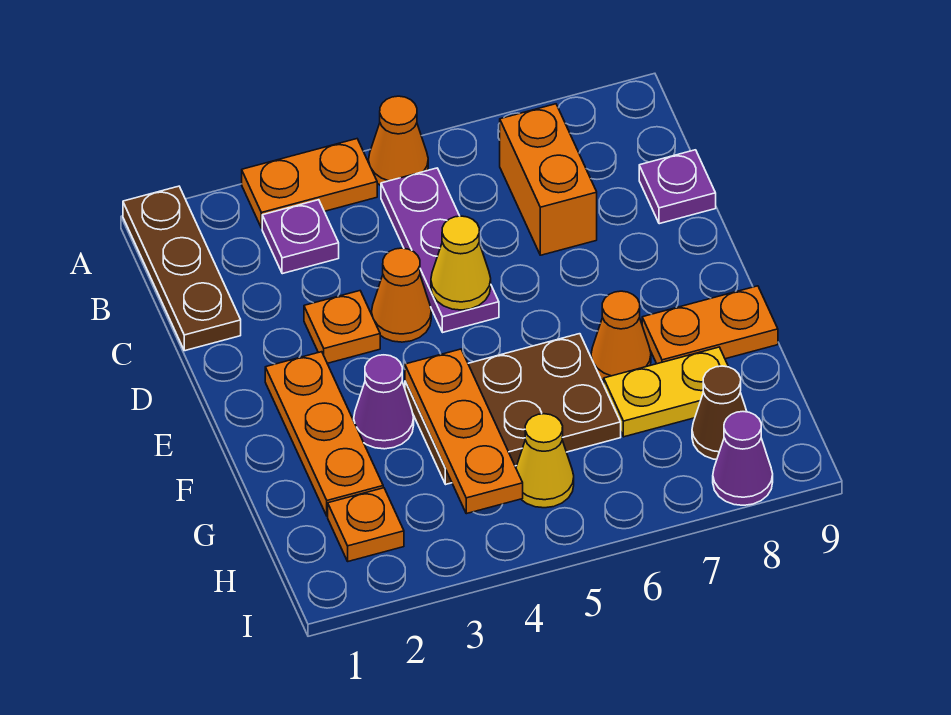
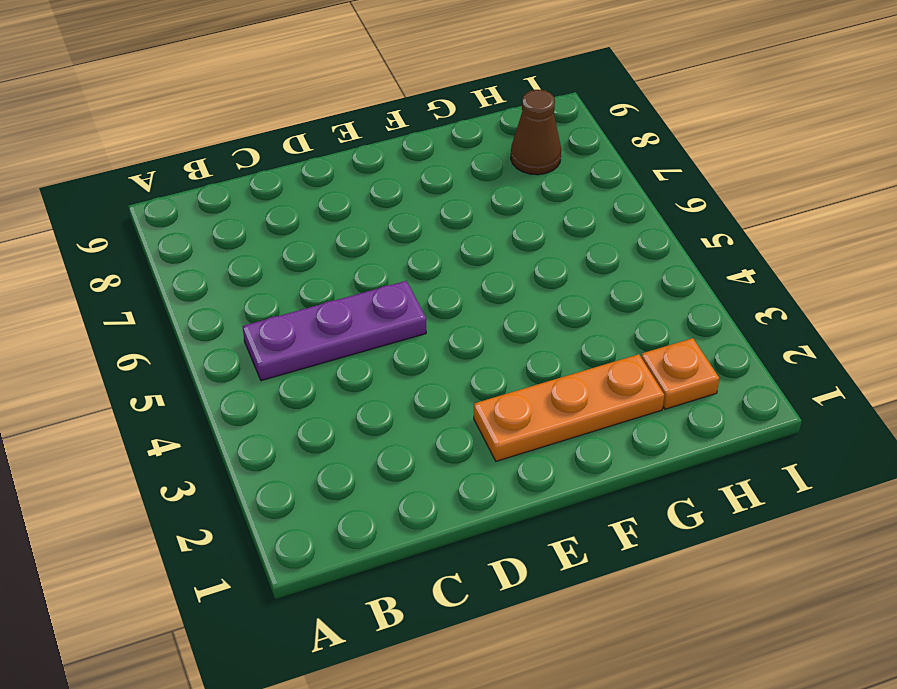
none -> brown plate A1:C1 level 1
none -> orange plate A3:A4 level 1
none -> orange cone A5 level 1

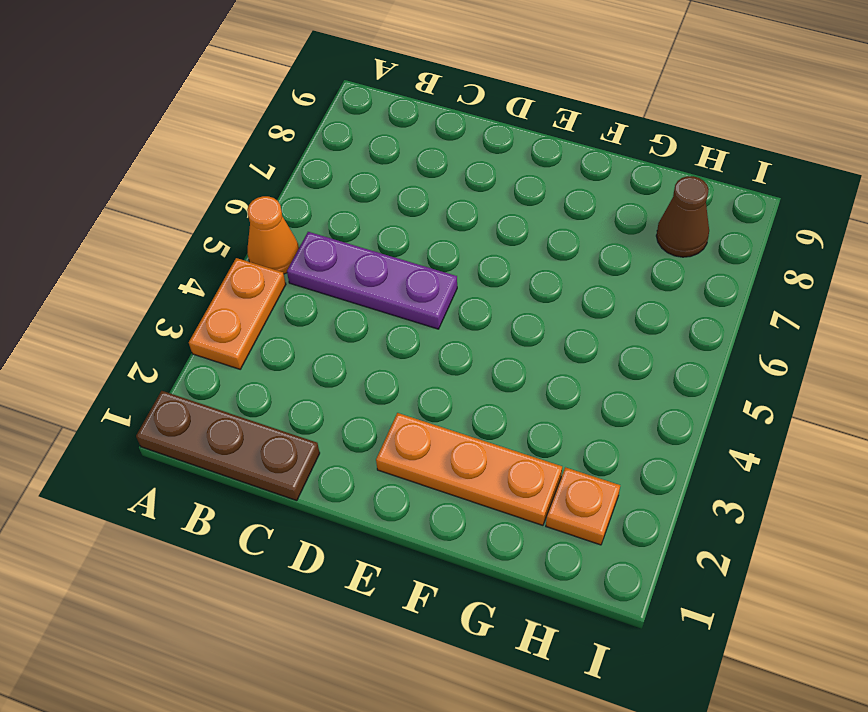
none -> purple plate B3 level 1
none -> orange brick B7:C7 level 1
none -> purple plate C9 level 1

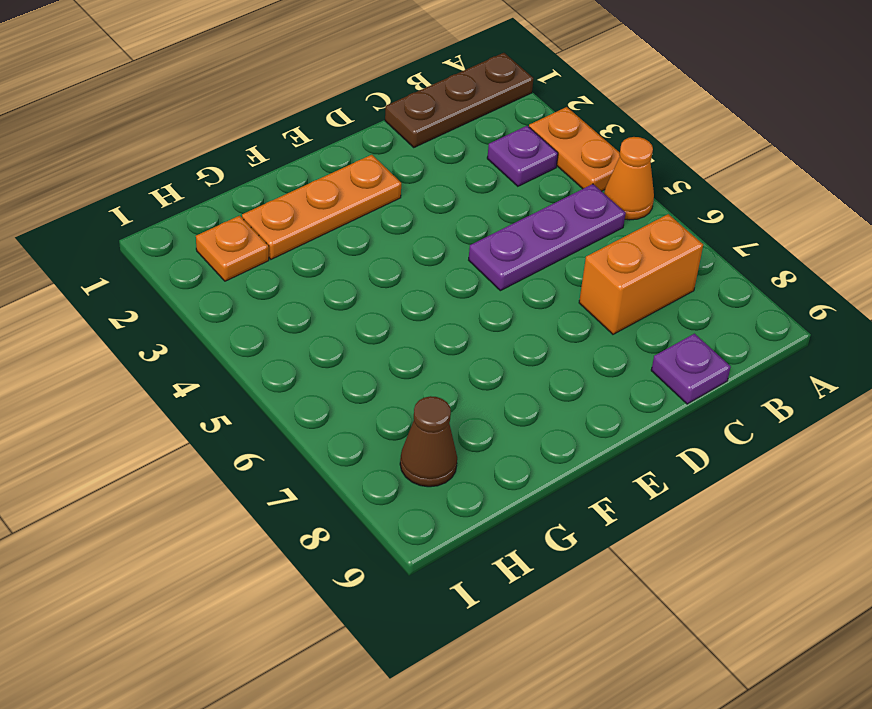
none -> orange plate D3 level 1
none -> orange cone D4 level 1
none -> purple cone F3 level 1

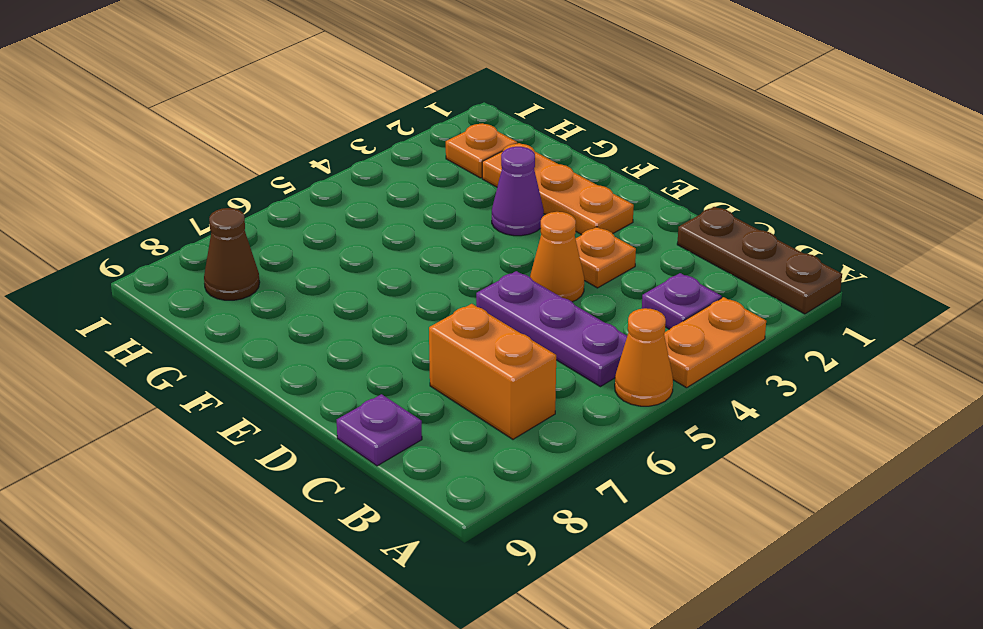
none -> brown plate F4:G6 level 1
none -> orange cone F7 level 1
none -> orange plate F8:F9 level 1

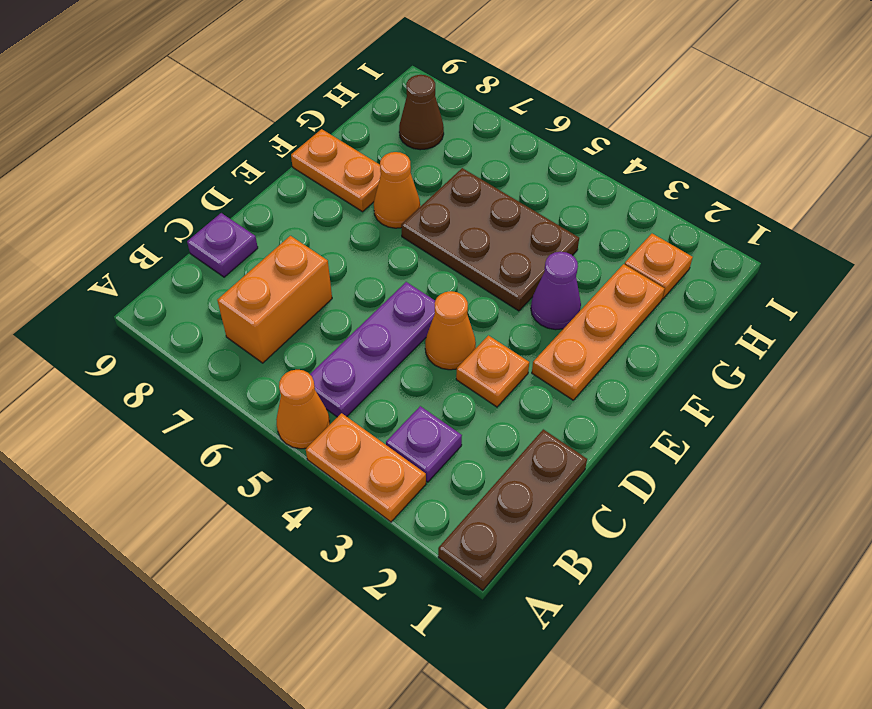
none -> yellow plate G7:G8 level 1
none -> yellow cone H5 level 1
none -> purple cone I8 level 1

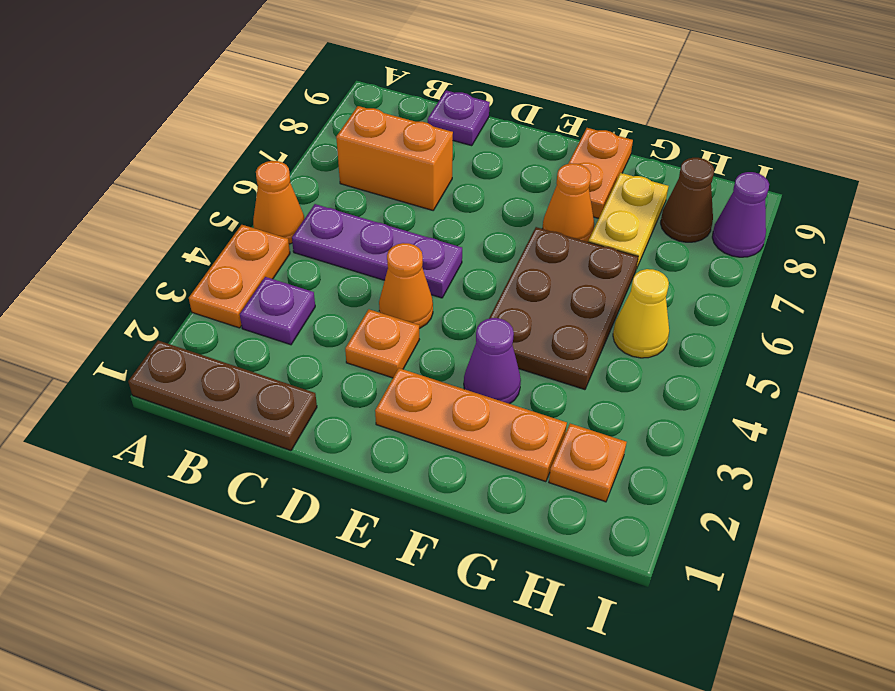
none -> yellow cone D5 level 2
none -> orange plate F4:H4 level 2

